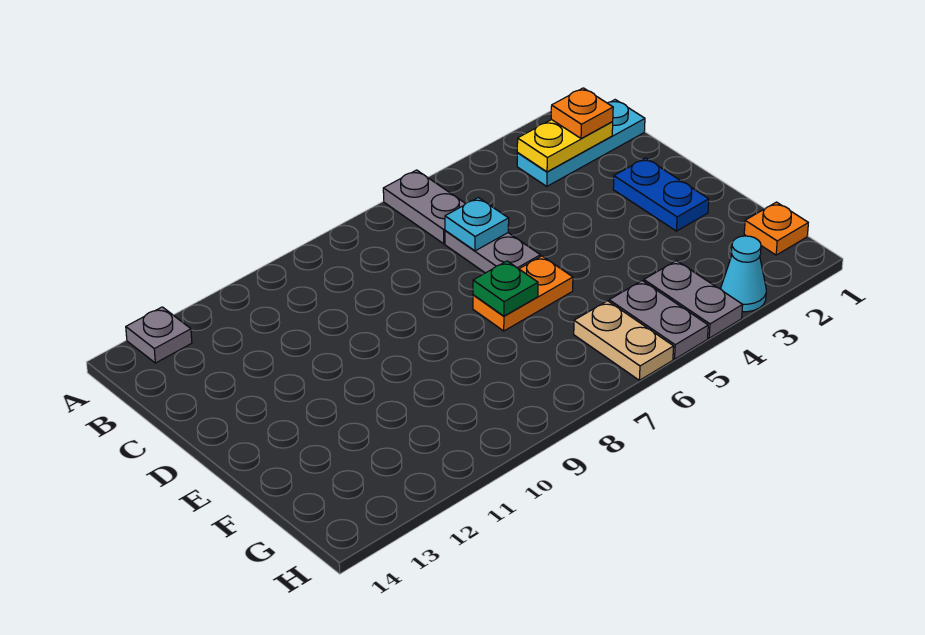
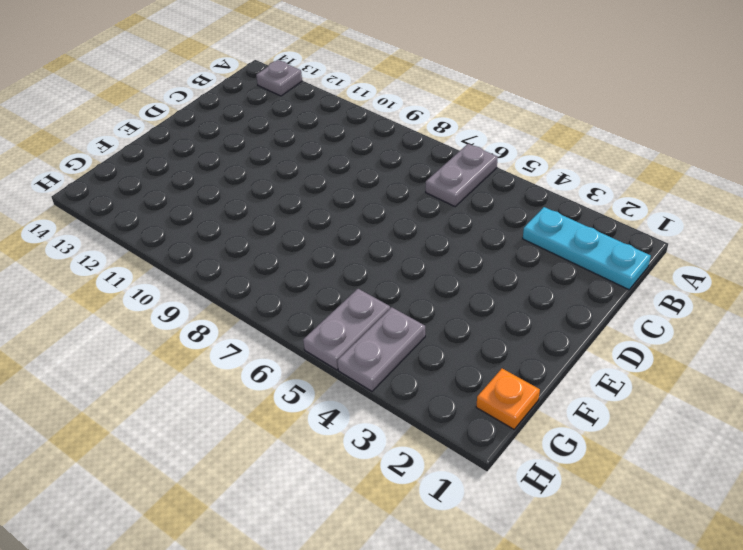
none -> grey plate C6:D6 level 1
none -> blue plate D2:E2 level 1
none -> orange plate E6:E7 level 1

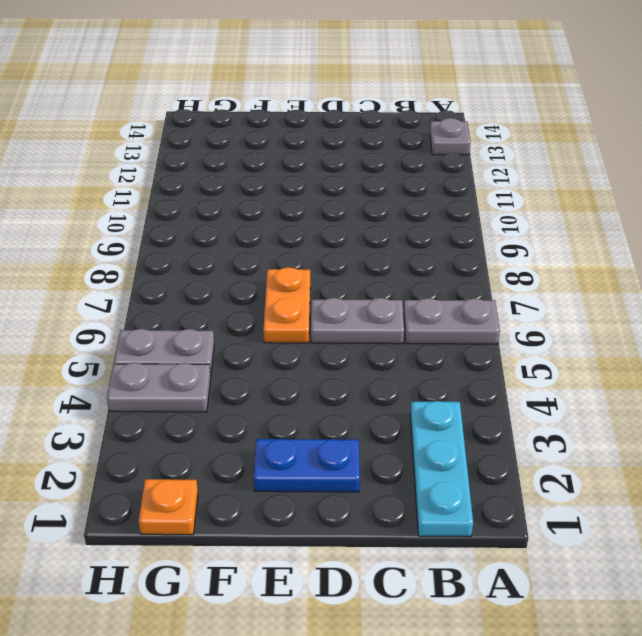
none -> tan plate G6:H6 level 1
none -> cyan cone H3 level 1
none -> yellow plate B2:B3 level 2

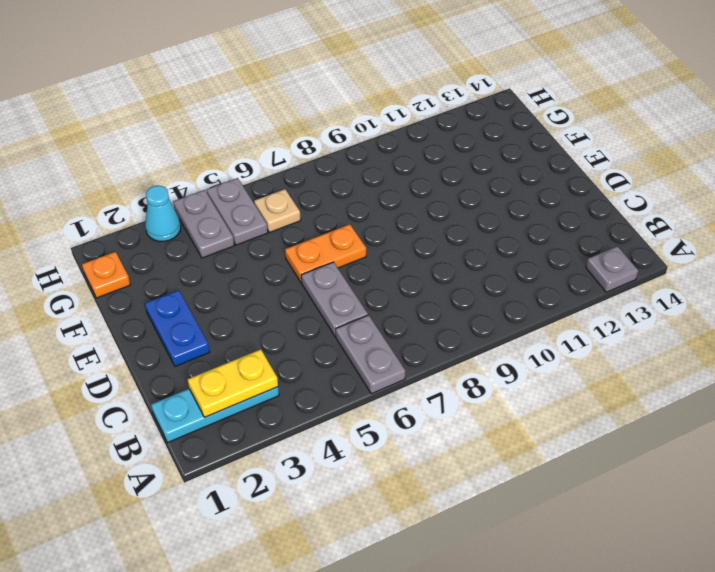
tan plate G6 level 1 -> tan plate G6:H6 level 1
none -> cyan plate C6 level 2
none -> green plate E7 level 2
none -> orange plate B2 level 3

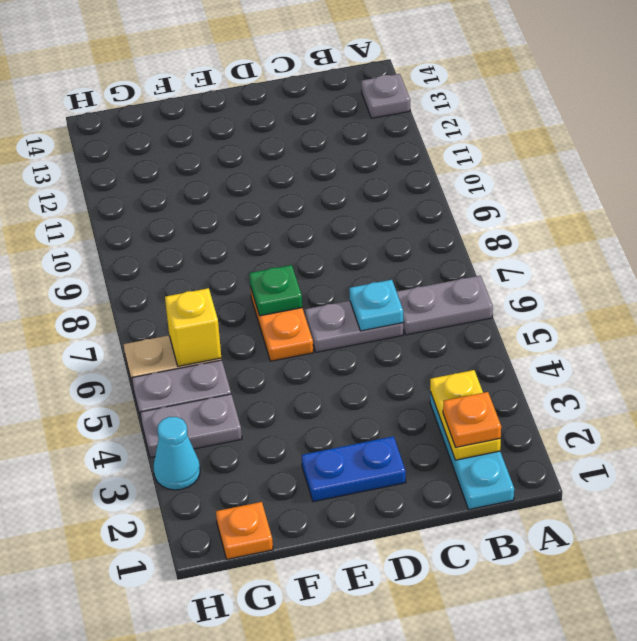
yellow brick G6 level 2 -> none

